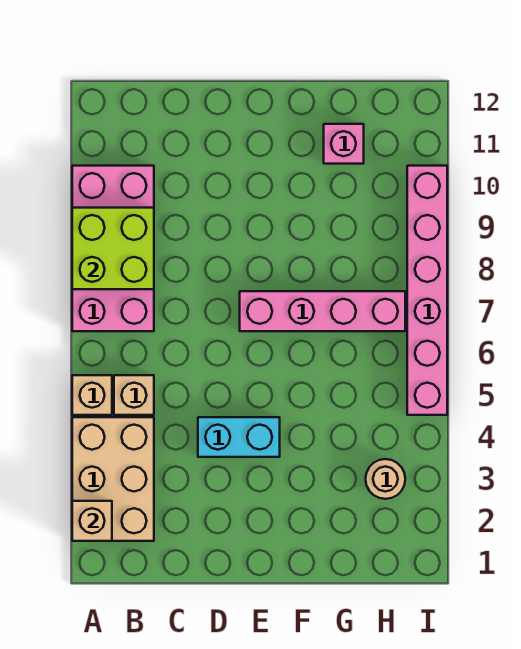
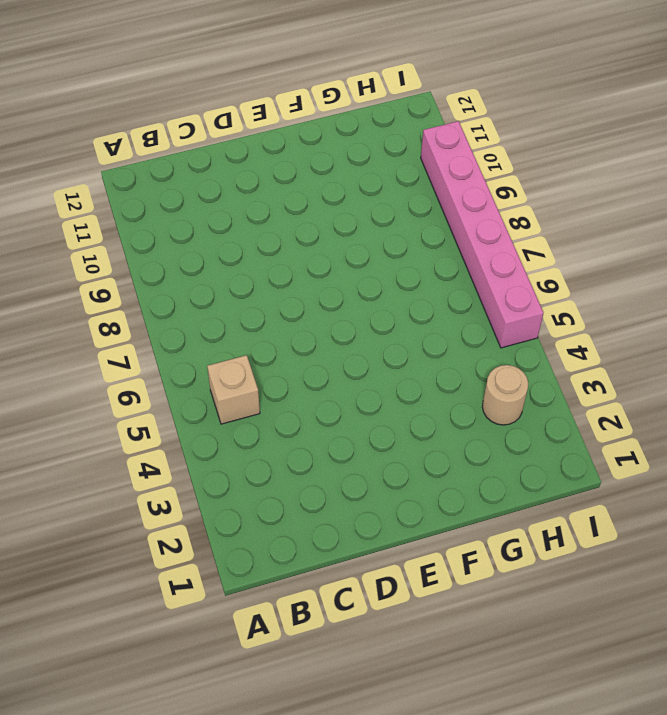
none -> tan brick A2:B4 level 1
none -> tan brick A5 level 1

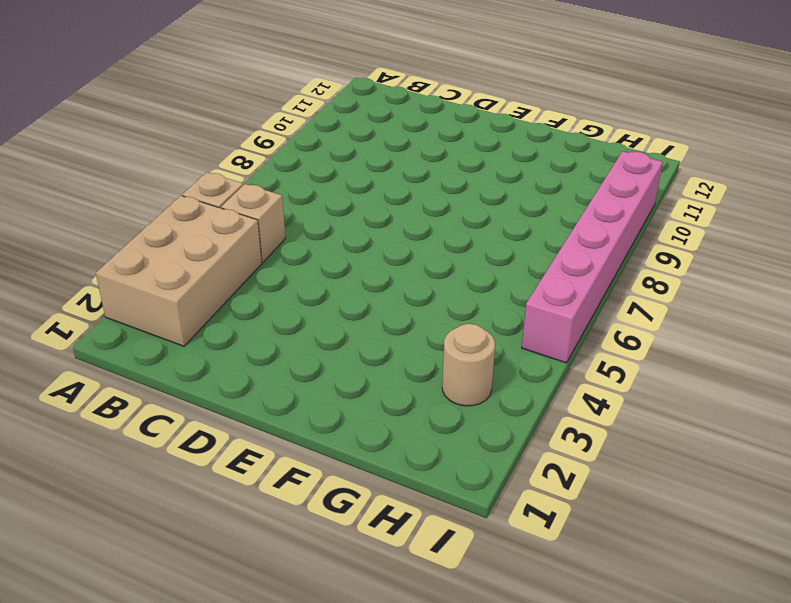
none -> pink brick A7:B10 level 1
none -> cyan brick D4:E4 level 1

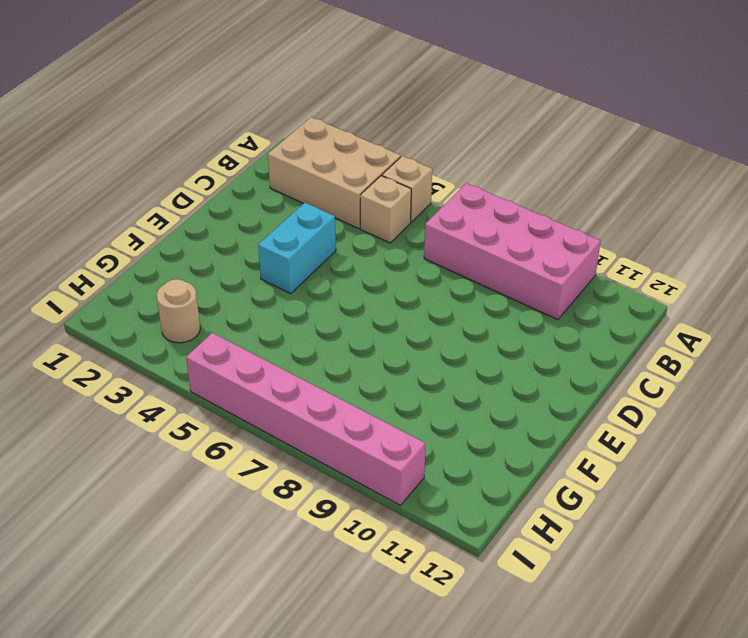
none -> pink brick E7:H7 level 1
none -> pink brick G11 level 1

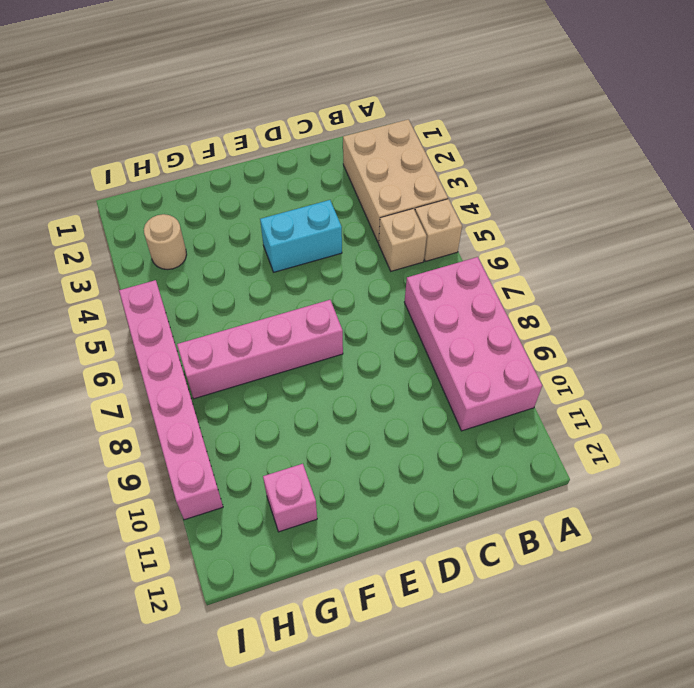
none -> tan brick A2 level 2
none -> lime brick A8:B9 level 2

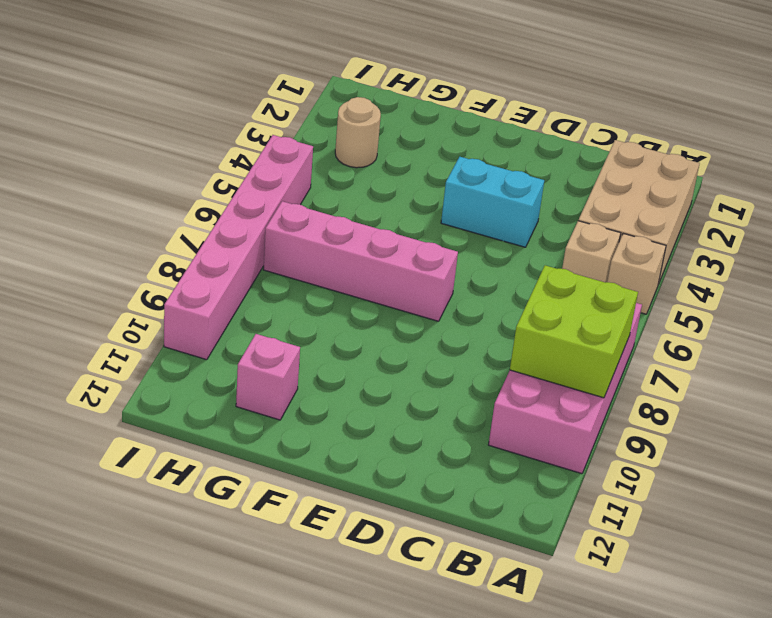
none -> tan brick A2 level 2

